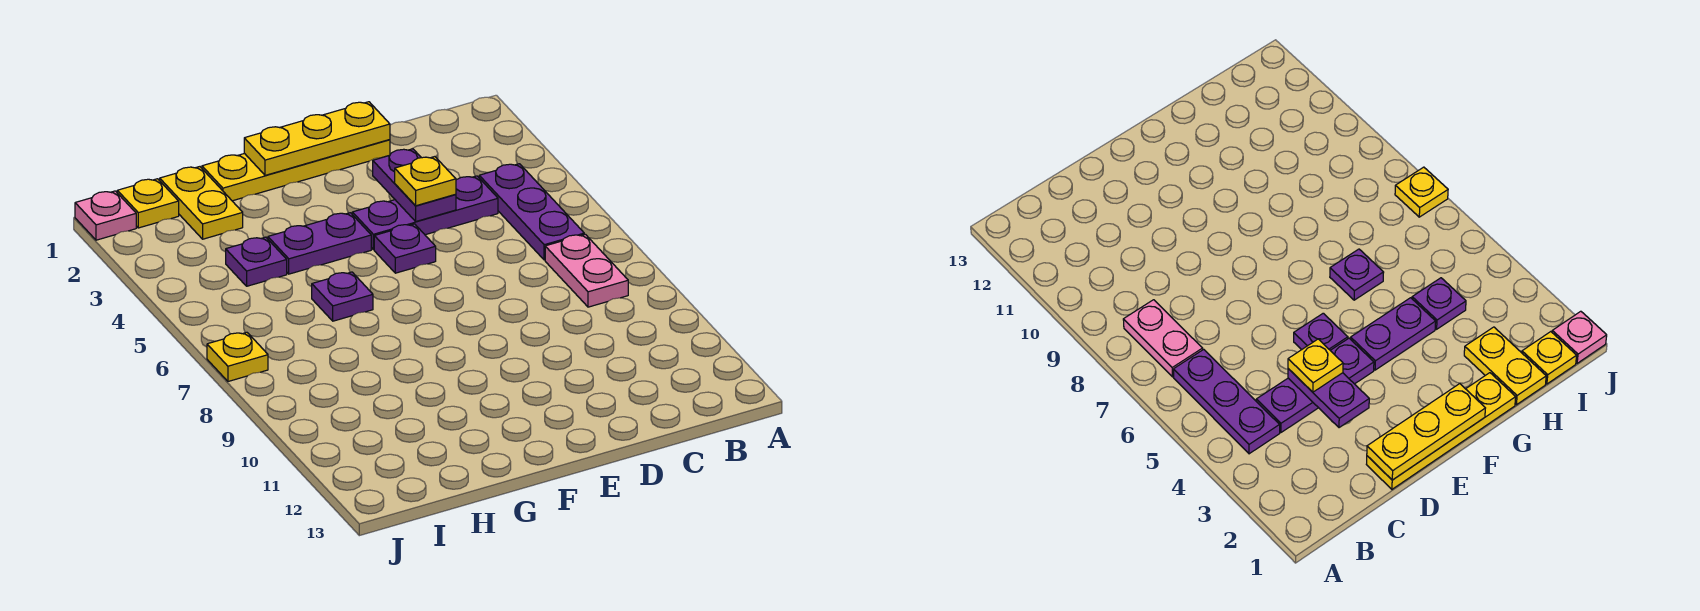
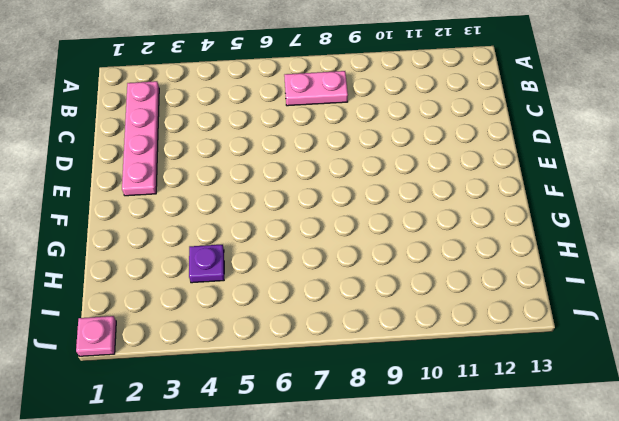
pink plate B2:E2 level 1 -> none
none -> purple plate B4:B6 level 1
none -> purple plate C4:E4 level 1
none -> yellow plate D1:G1 level 1

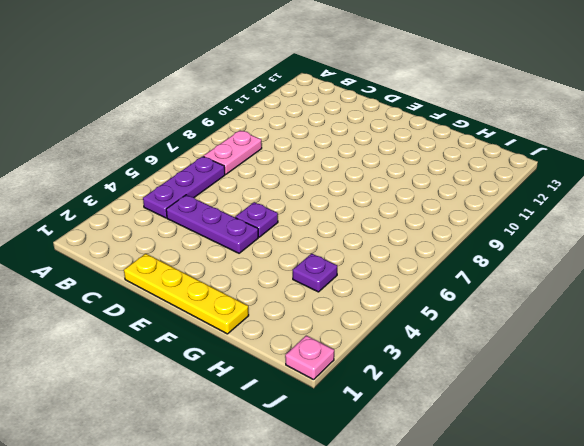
none -> purple plate F4:G4 level 1
none -> purple plate G6 level 1
none -> yellow plate H1:H2 level 1

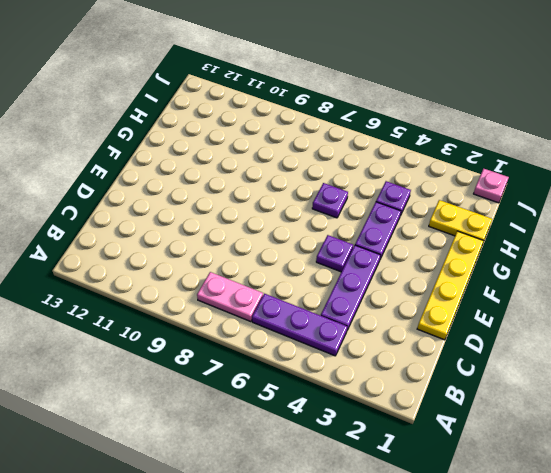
none -> yellow plate I1 level 1
none -> yellow plate J7 level 1
none -> yellow plate D1:F1 level 2

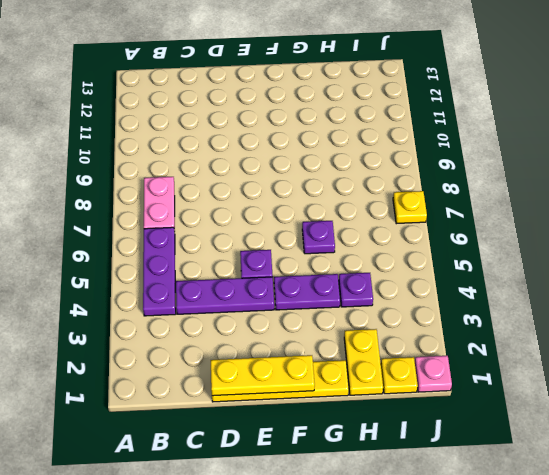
none -> purple plate D3:D4 level 2
none -> yellow plate D4 level 3

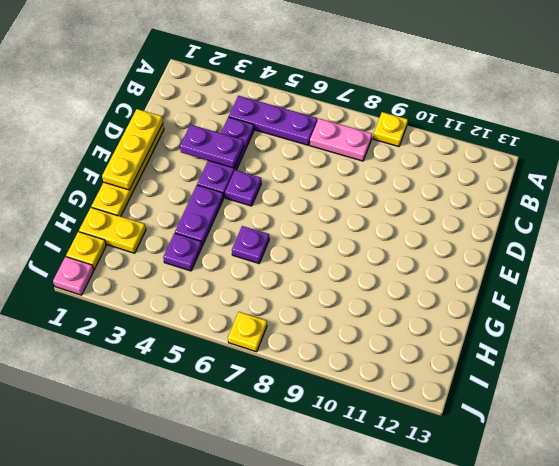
yellow plate A9 level 1 -> yellow plate D4 level 3

